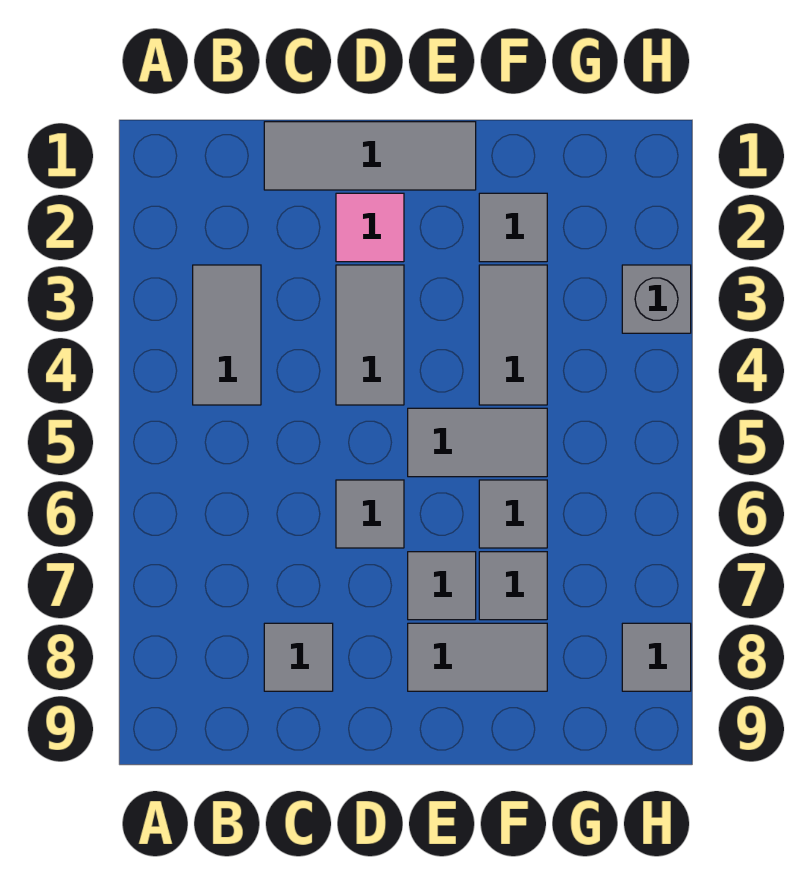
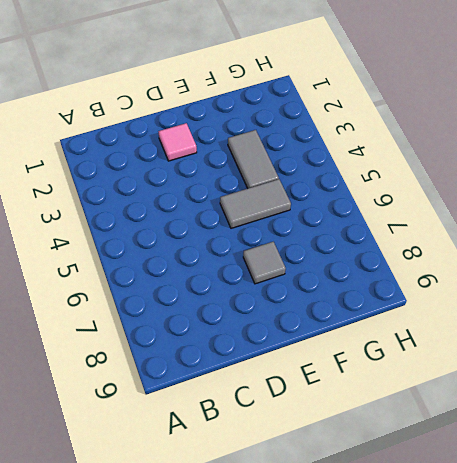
none -> grey tile B3:B4 level 1
none -> grey tile C1:E1 level 1
none -> grey tile C8 level 1

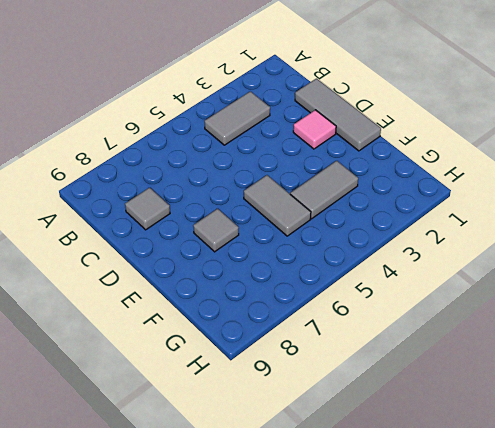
none -> grey tile D3:D4 level 1
none -> grey tile D6 level 1
none -> grey tile E8:F8 level 1

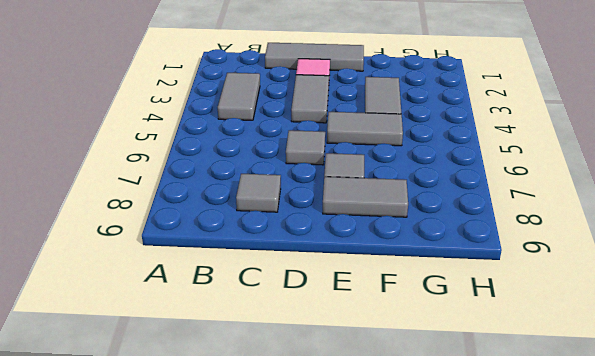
none -> grey tile F2 level 1
none -> grey tile F6 level 1
none -> grey tile F7 level 1

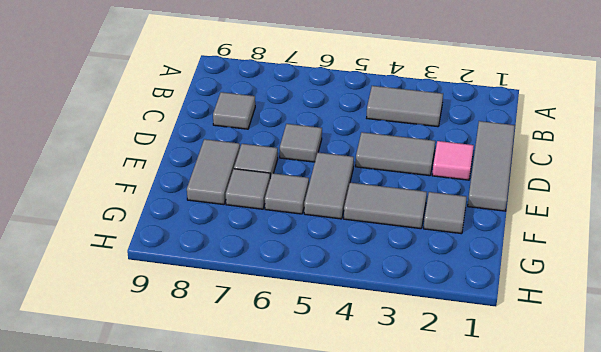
none -> grey brick H3 level 1
none -> grey tile H8 level 1

